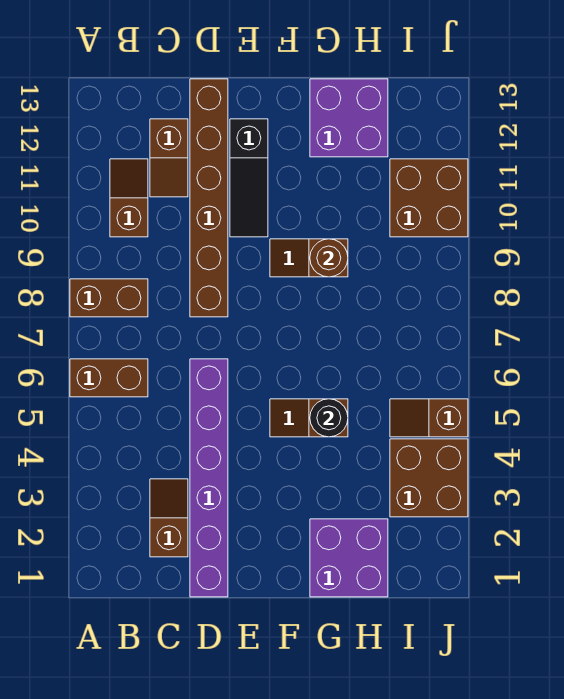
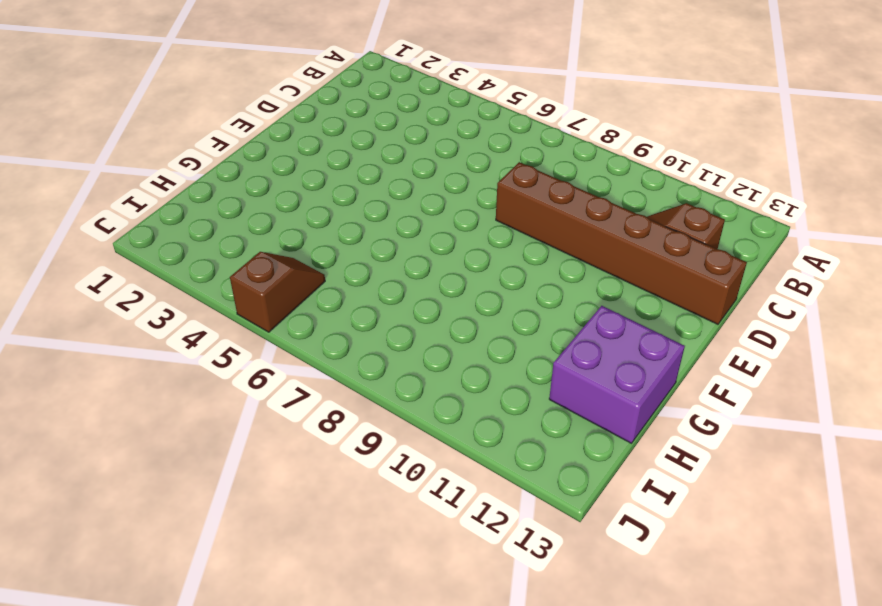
none -> brown brick A6:B6 level 1
none -> brown brick A8:B8 level 1
none -> brown slope B10:B11 level 1 top 10

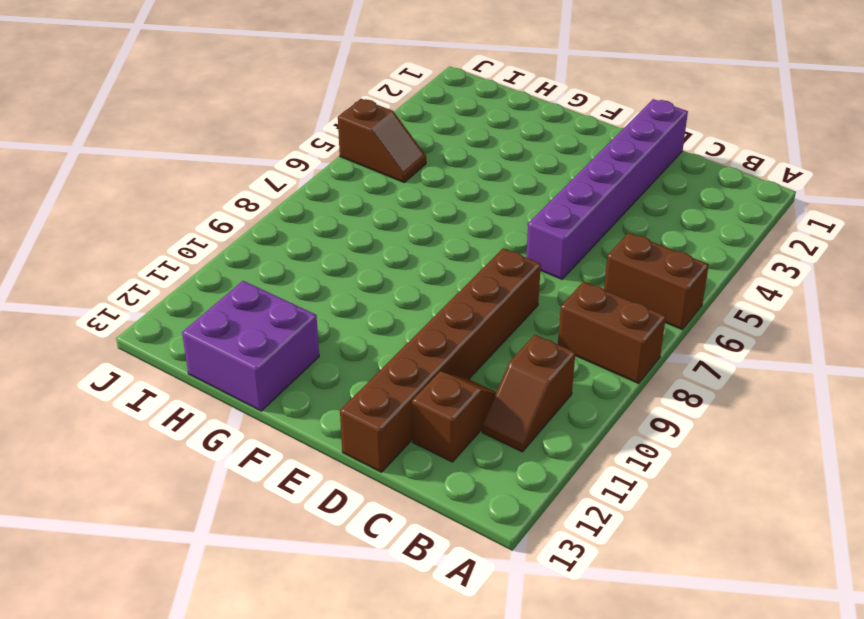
none -> brown slope C2:C3 level 1 top 2
none -> black slope E10:E12 level 1 top 12
none -> brown slope F5:G5 level 1 top G

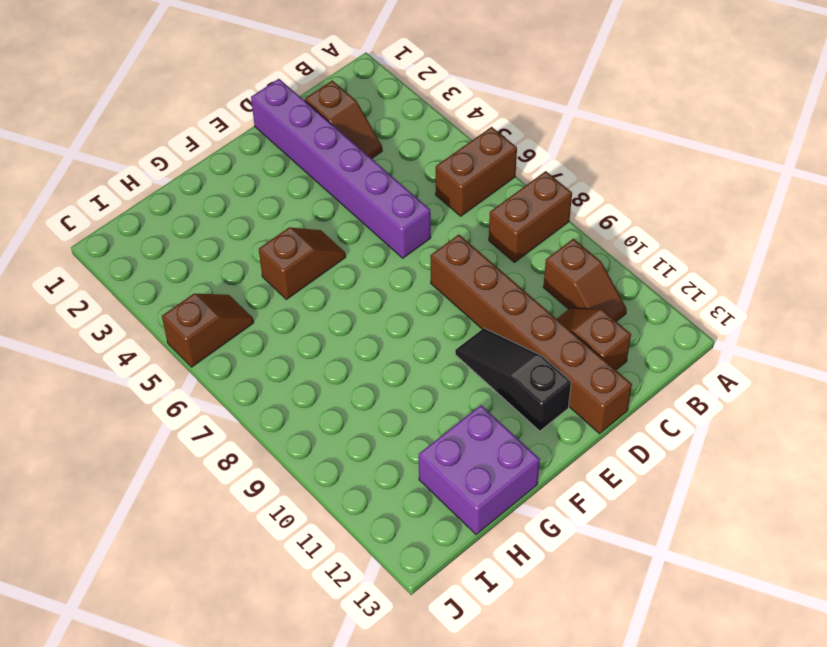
none -> brown slope F9:G9 level 1 top G
none -> purple brick G1:H2 level 1
none -> brown brick I3:J4 level 1

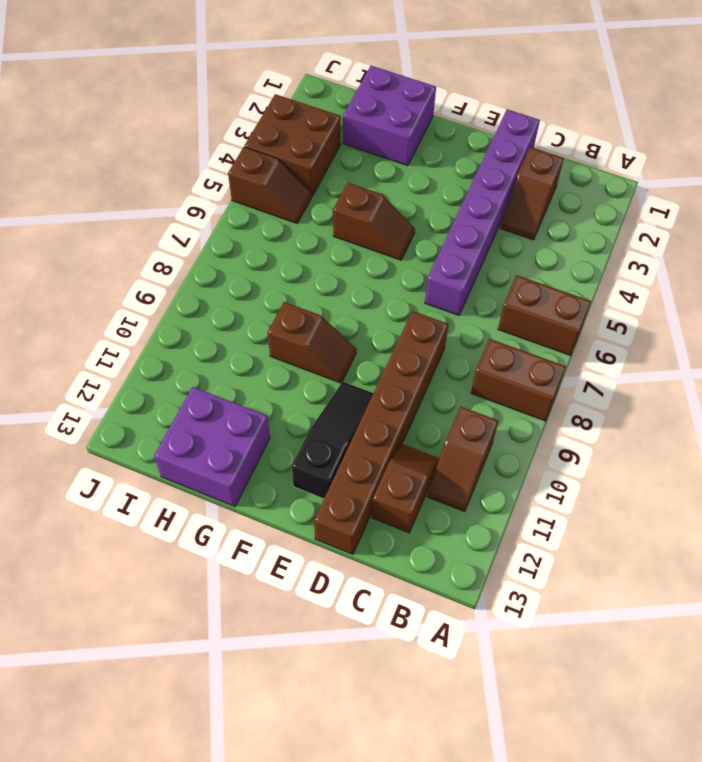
none -> brown brick I10:J11 level 1
none -> black round brick G5 level 2
none -> brown round brick G9 level 2

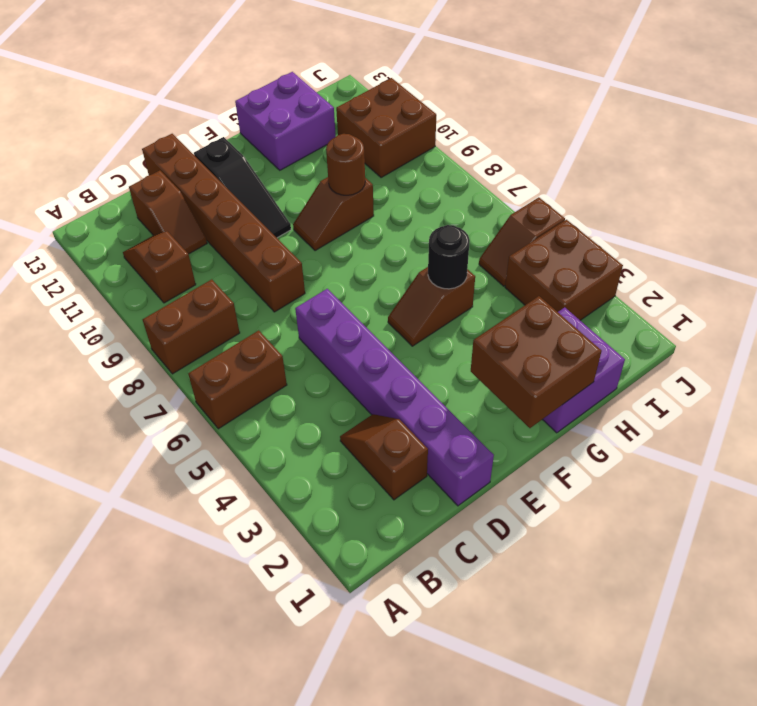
brown brick F1:G2 level 2 -> none

